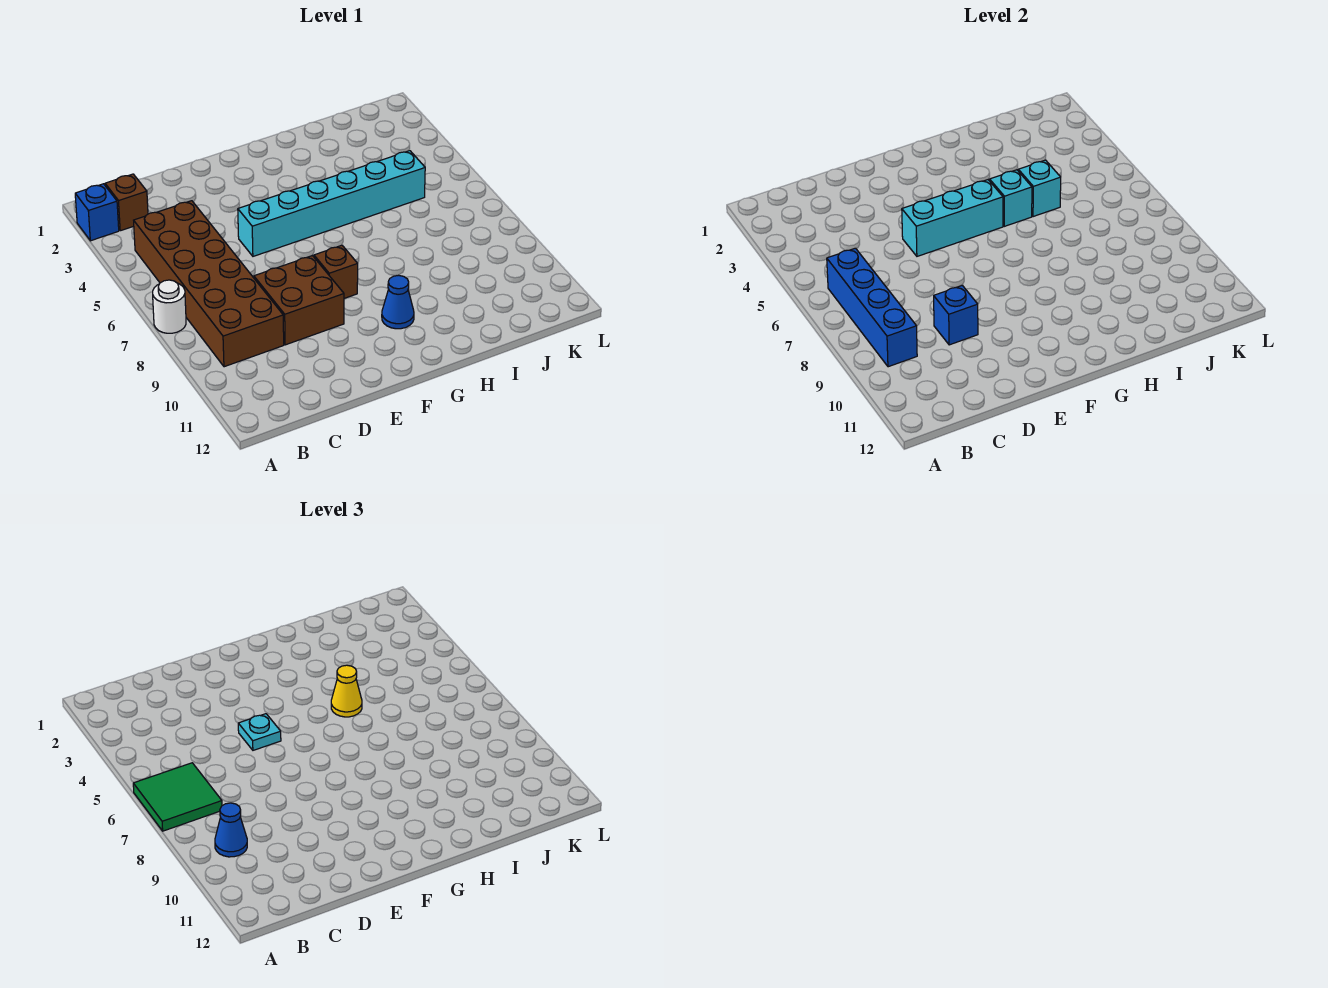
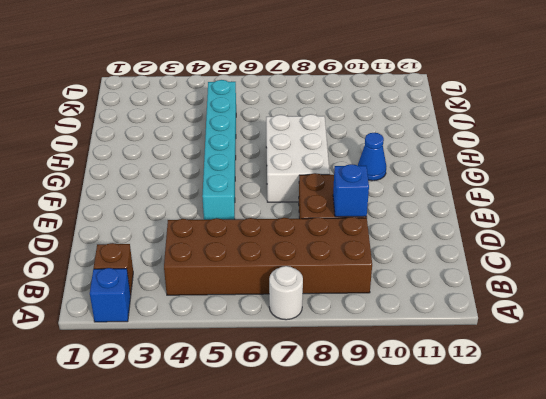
white brick F7:H8 level 1 -> brown brick F8 level 1
none -> blue brick B6:B9 level 2
none -> cyan brick E5:G5 level 2
none -> cyan brick H5 level 2

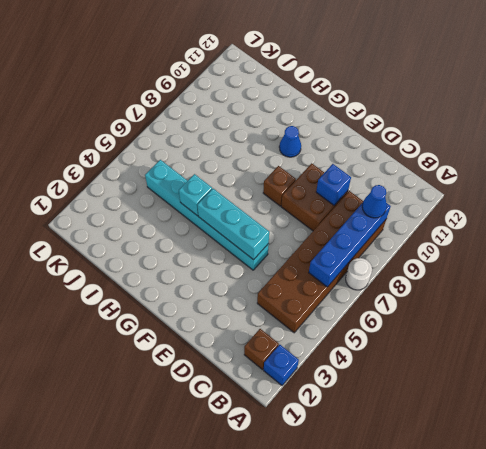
none -> cyan brick I5 level 2
none -> green tile A6:B7 level 3
none -> cyan plate E5 level 3

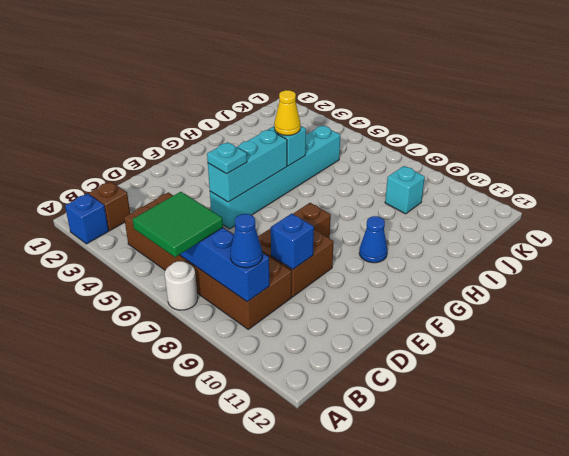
cyan brick J9 level 1 -> cyan brick I5 level 2

